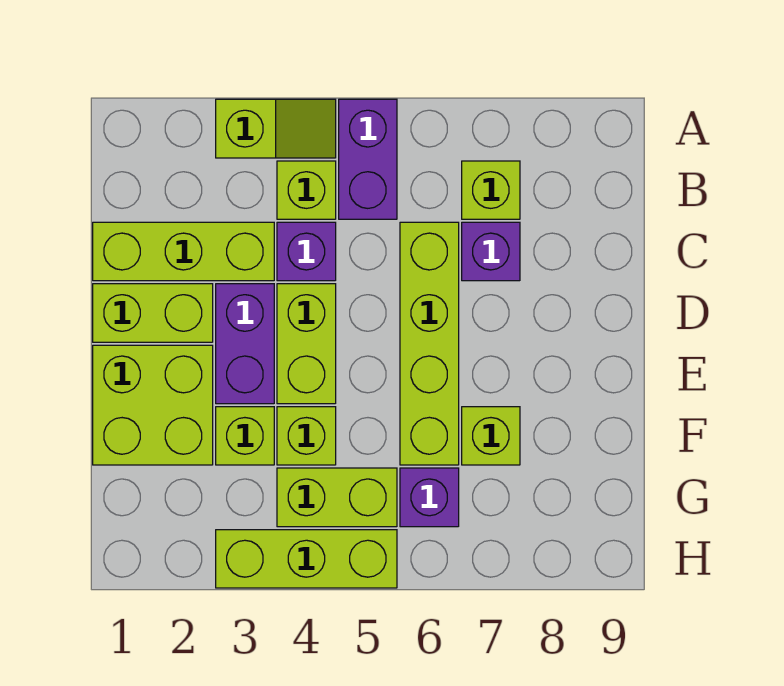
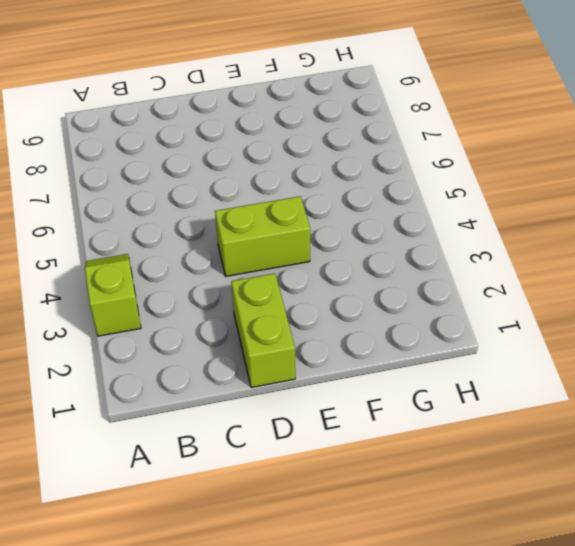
none -> purple brick A5:B5 level 1
none -> lime brick B4 level 1
none -> lime brick B7 level 1

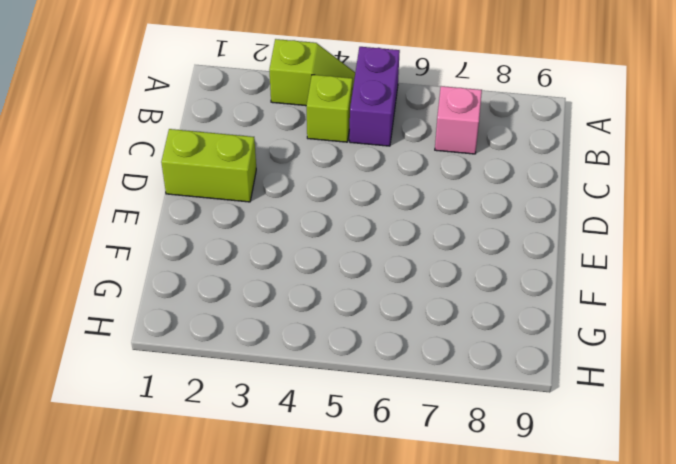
pink brick B7 level 1 -> lime brick B7 level 1
none -> lime brick C1:C3 level 1
none -> purple brick C4 level 1
none -> lime brick C6:F6 level 1

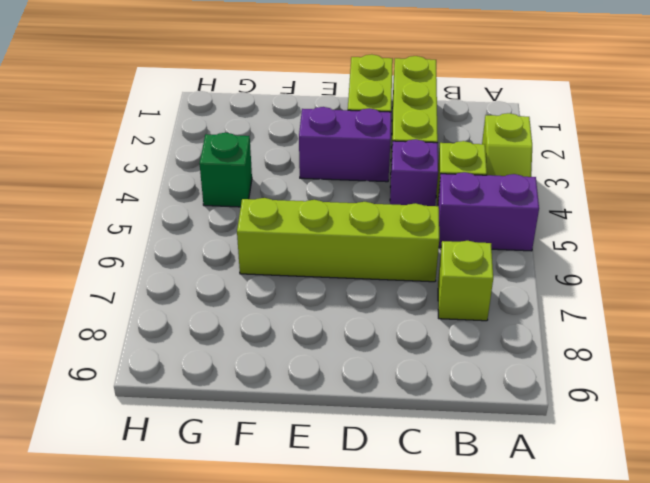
green brick G4 level 1 -> lime brick G4:G5 level 1
none -> purple brick C7 level 1
none -> lime brick D4:E4 level 1
none -> lime brick E1:F2 level 1

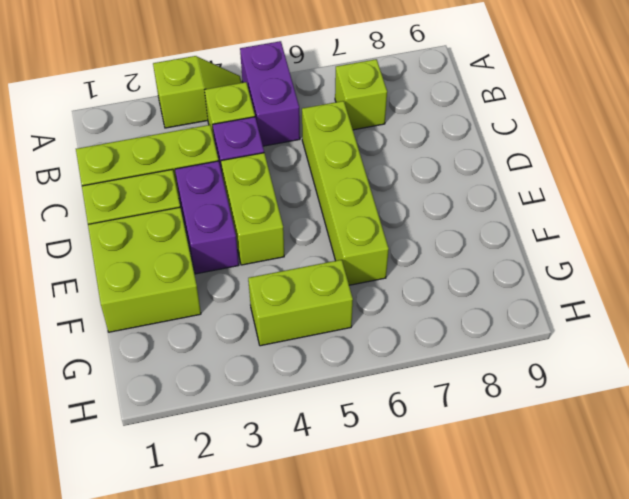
none -> purple brick C7 level 1
none -> lime brick F3 level 1
none -> lime brick F4 level 1

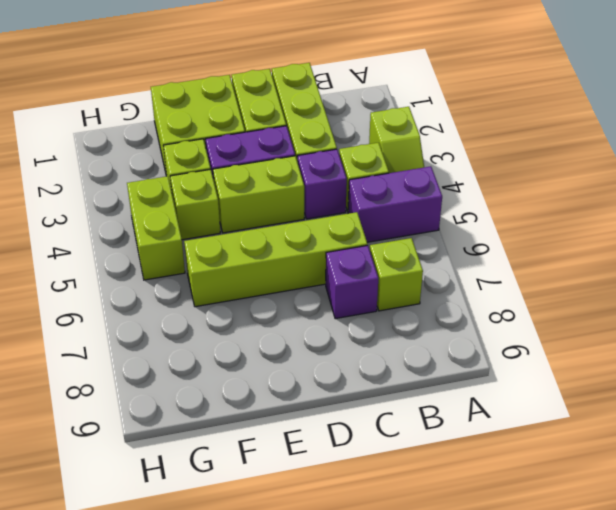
none -> lime brick F7 level 1
none -> purple brick G6 level 1
none -> lime brick H3:H5 level 1

